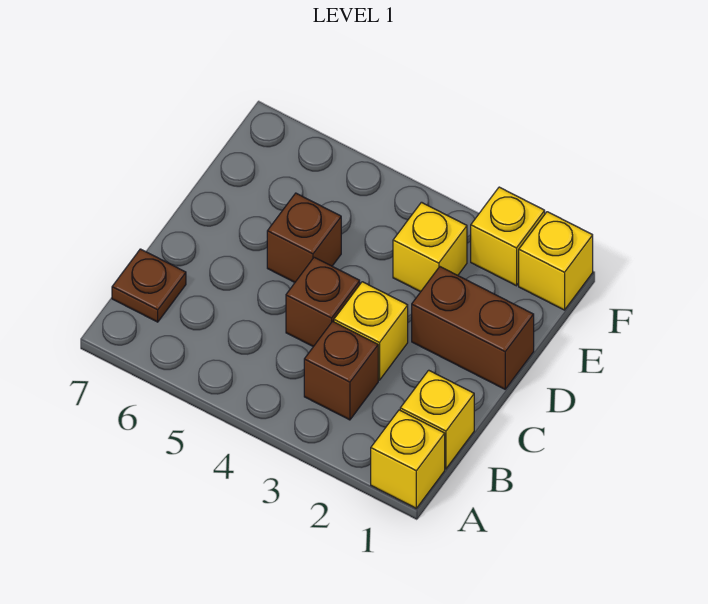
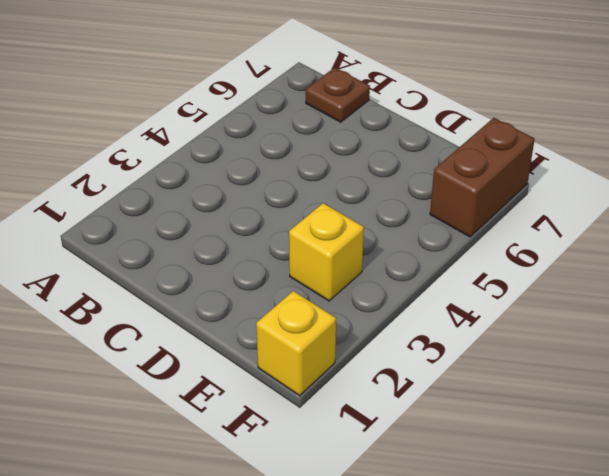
brown brick F6:F7 level 1 -> brown brick D1:D2 level 1
none -> yellow brick A1 level 1
none -> yellow brick B1 level 1

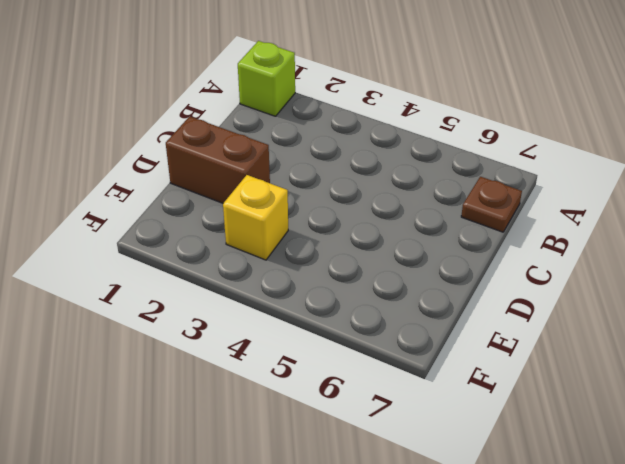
lime brick A1 level 1 -> yellow brick A1 level 1
none -> yellow brick B1 level 1
none -> brown brick B3 level 1

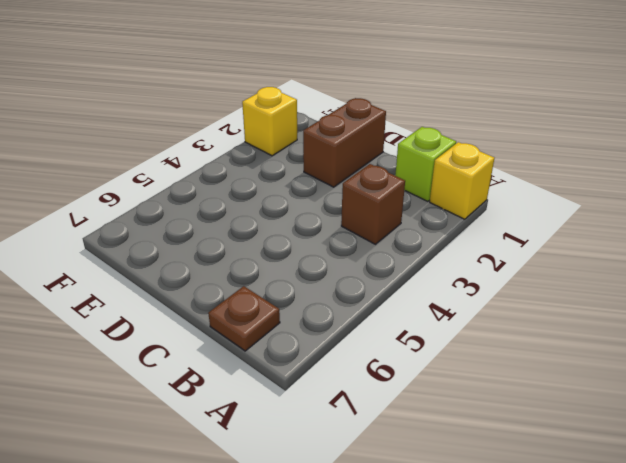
lime brick B1 level 1 -> yellow brick B1 level 1
none -> yellow brick C3 level 1
none -> brown brick C4 level 1

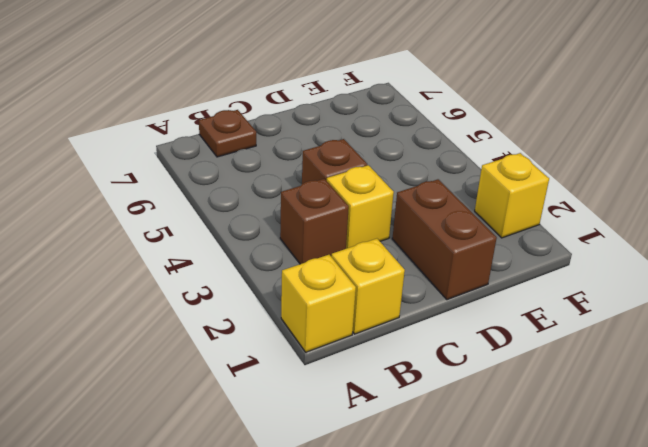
none -> brown brick D5 level 1
none -> yellow brick E3 level 1

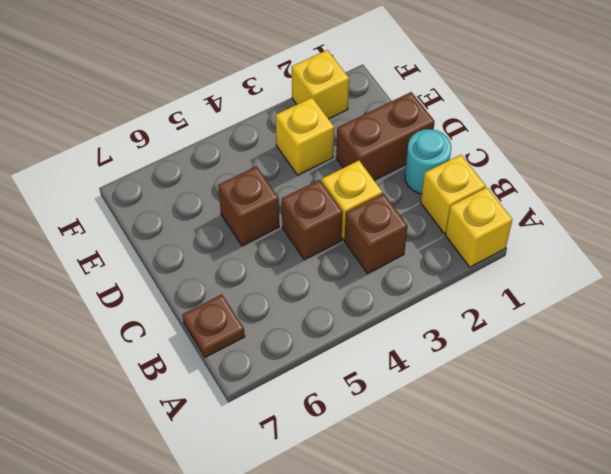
cyan round brick C1 level 1 -> none
none -> yellow brick F1 level 1

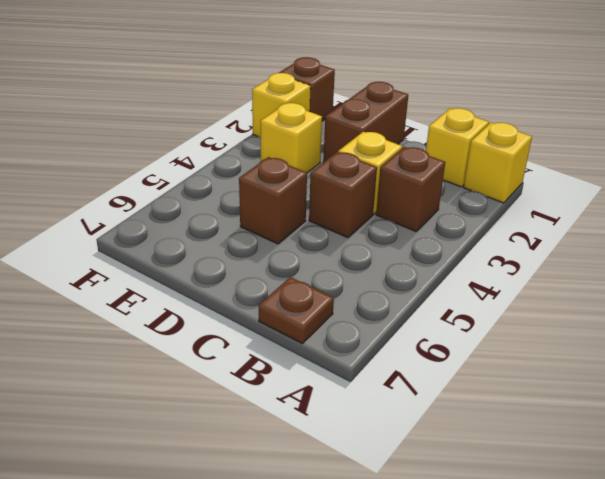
brown brick F1 level 1 -> yellow brick F1 level 1

